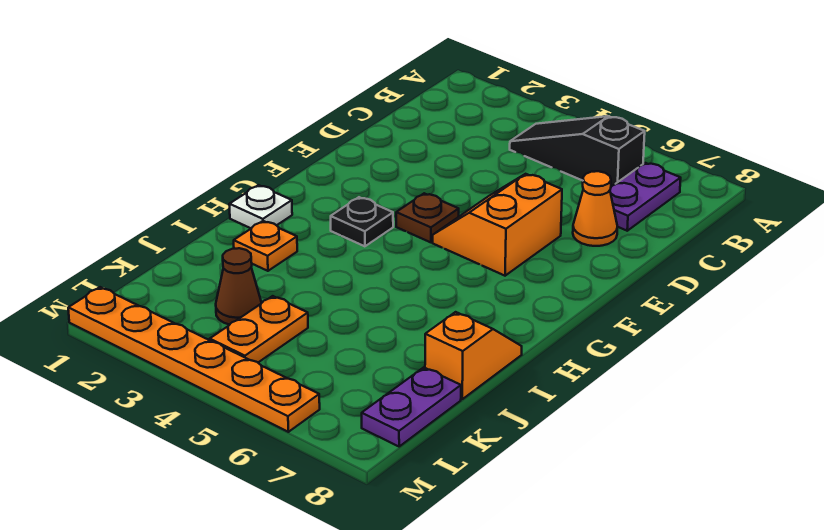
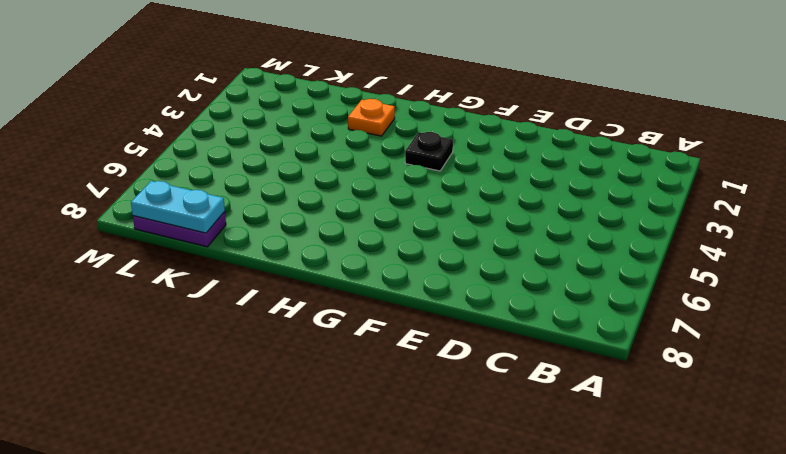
cyan plate K8:L8 level 2 -> none
none -> black slope B4:B6 level 1 top 6
none -> purple plate B7:C7 level 1
none -> orange cone D7 level 1

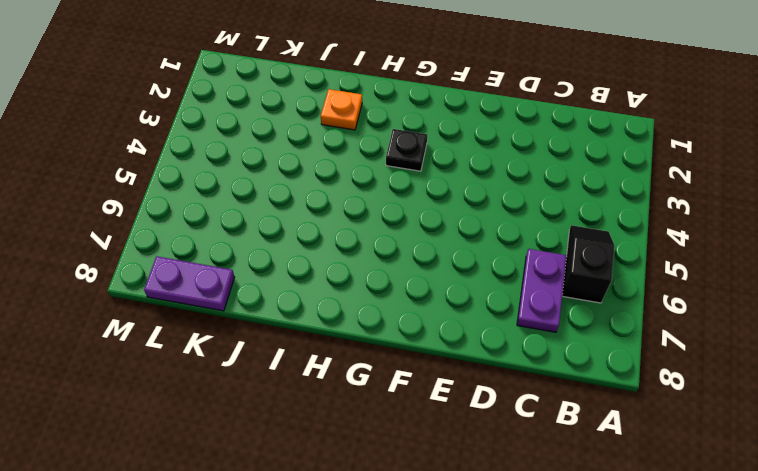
black slope B5:B6 level 1 top 6 -> black slope B4:B6 level 1 top 6
purple plate C6:C7 level 1 -> purple plate B7:C7 level 1
none -> orange cone D7 level 1
none -> orange slope E5:F6 level 1 top 6
none -> brown plate F4 level 1

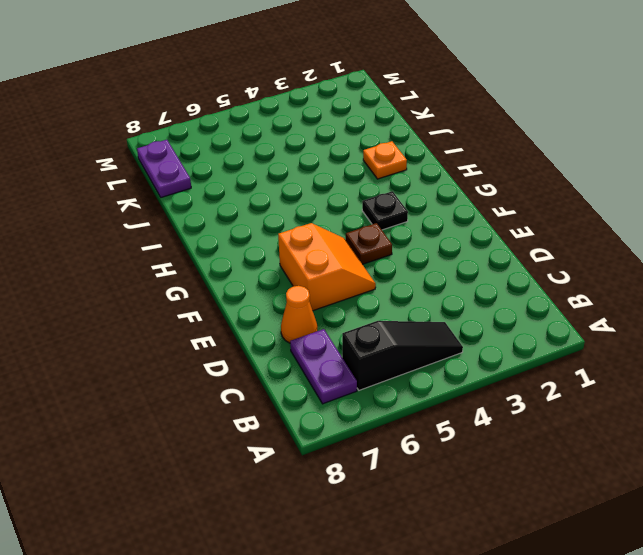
none -> white plate H1 level 1
none -> orange slope I8:J8 level 1 top J
none -> brown cone K3 level 1

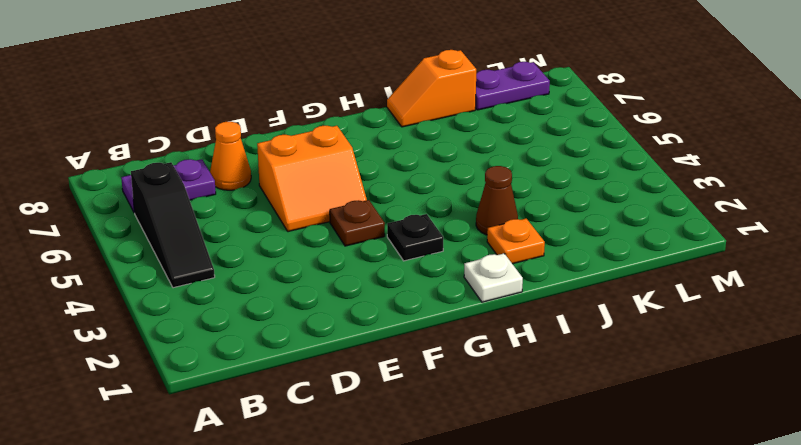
brown cone I3 level 1 -> brown cone K3 level 1
none -> orange plate K4:L4 level 1
none -> orange plate M1:M6 level 1

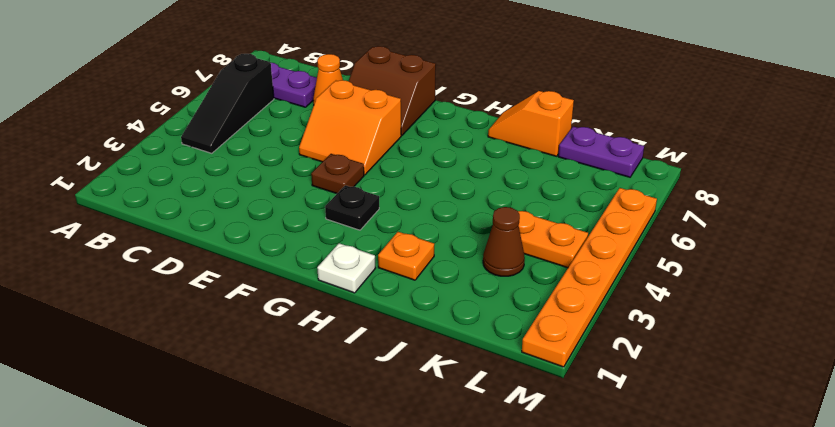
brown slope E7:F8 level 1 top 8 -> none

